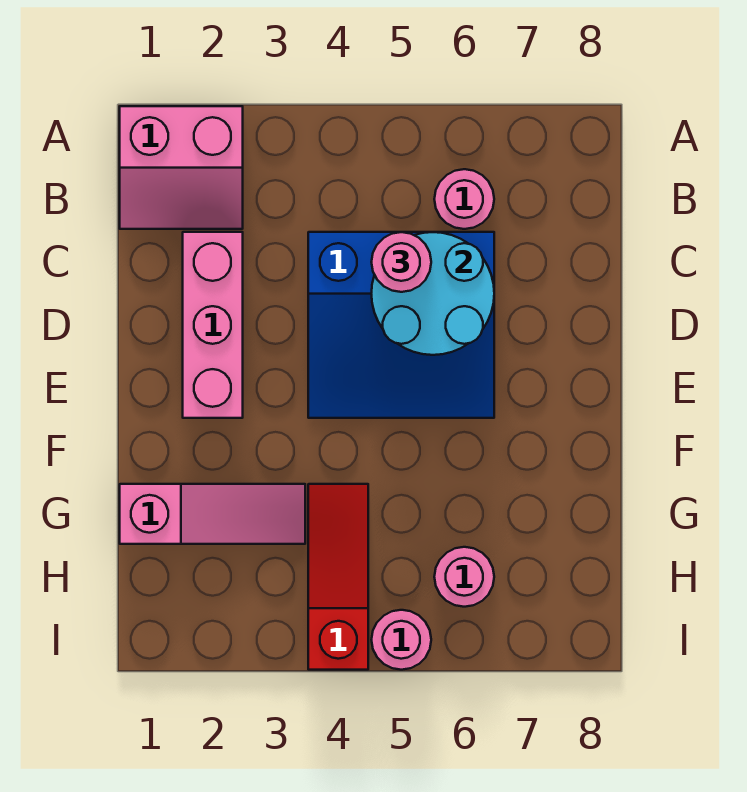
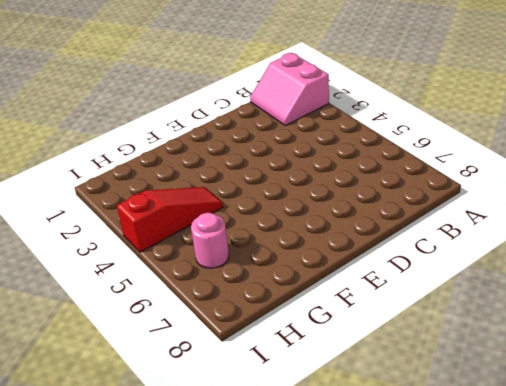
none -> pink round brick B6 level 1
none -> pink brick C2:E2 level 1

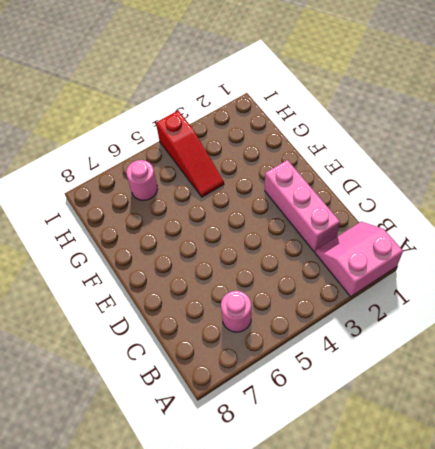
none -> blue slope C4:E6 level 1 top C
none -> pink slope G1:G3 level 1 top 1

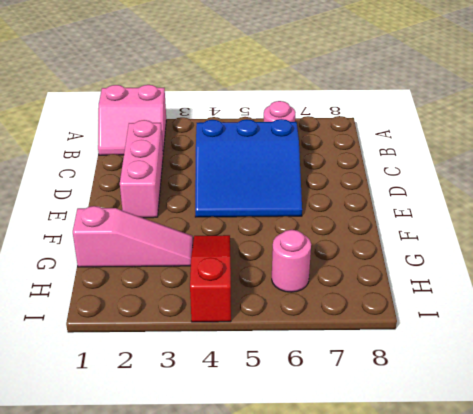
none -> pink round brick I5 level 1
none -> cyan round brick C5:D6 level 2

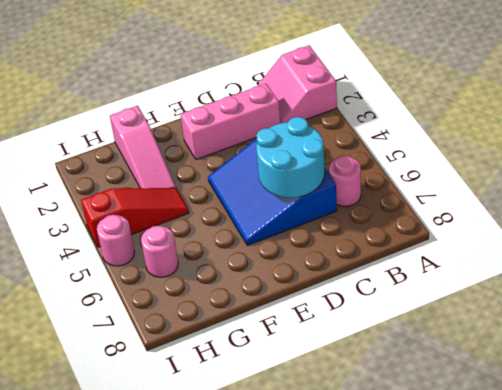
none -> pink round brick C5 level 3

